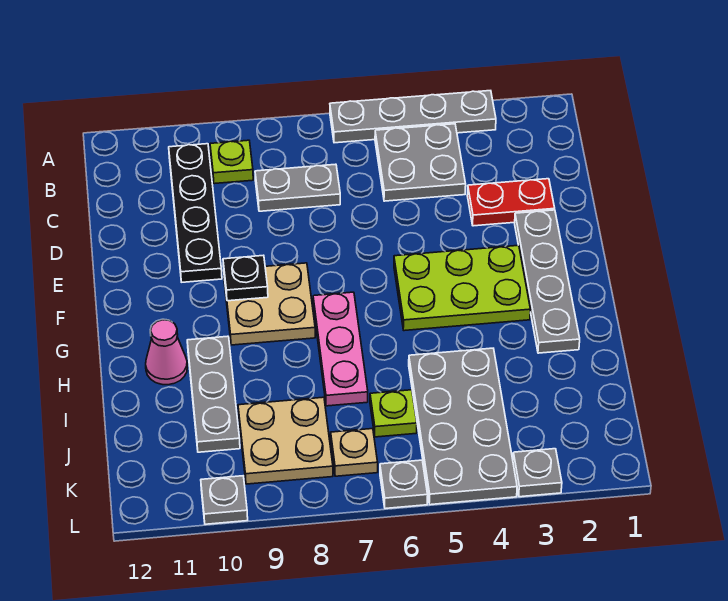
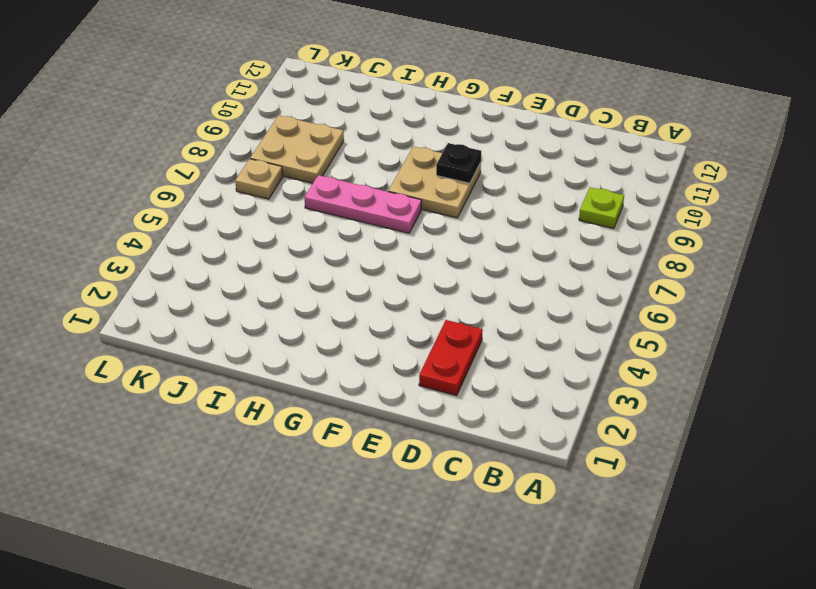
none -> grey plate A3:A6 level 1
none -> grey plate B4:C5 level 1
none -> black plate B10:E10 level 1

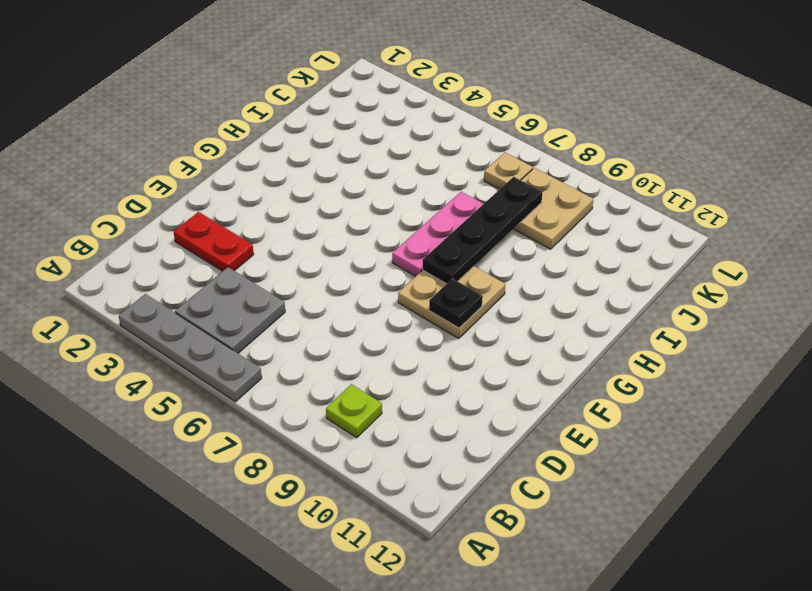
black plate G8:J8 level 2 -> black plate B10:E10 level 1
none -> grey plate C7:C8 level 1
none -> grey plate E2:H2 level 1
none -> lime plate F3:G5 level 1

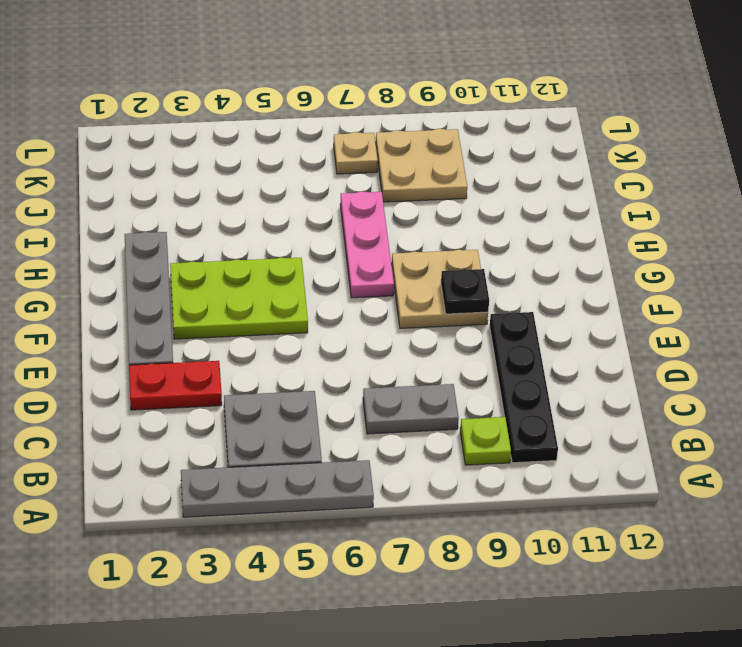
none -> grey plate H10:J10 level 1
none -> pink cone H11 level 1
none -> grey plate I4:L5 level 1

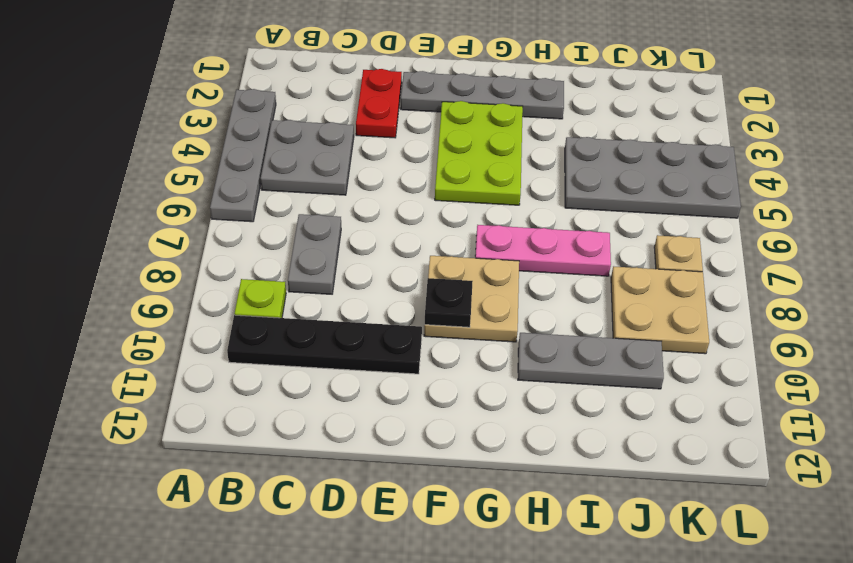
none -> pink cone H11 level 1
none -> lime plate J6 level 1
none -> grey plate L3 level 1

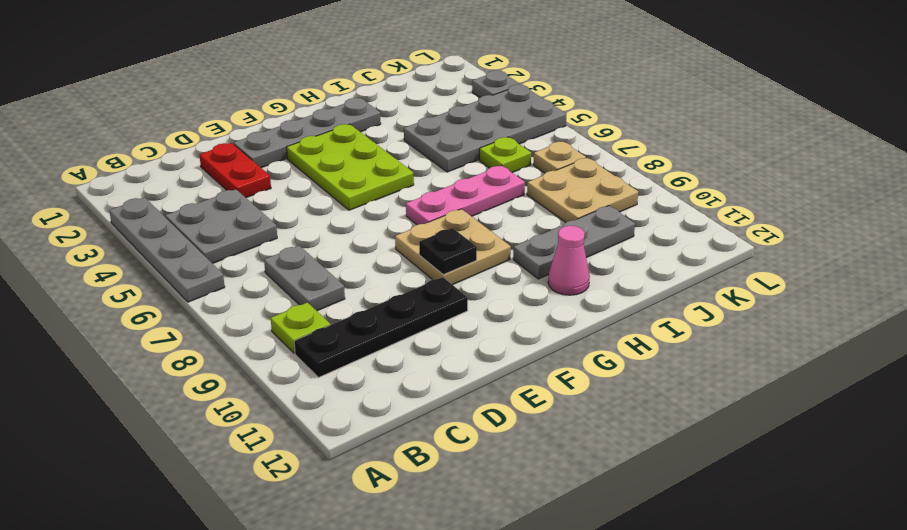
none -> grey plate L6 level 1
none -> grey plate L10 level 1

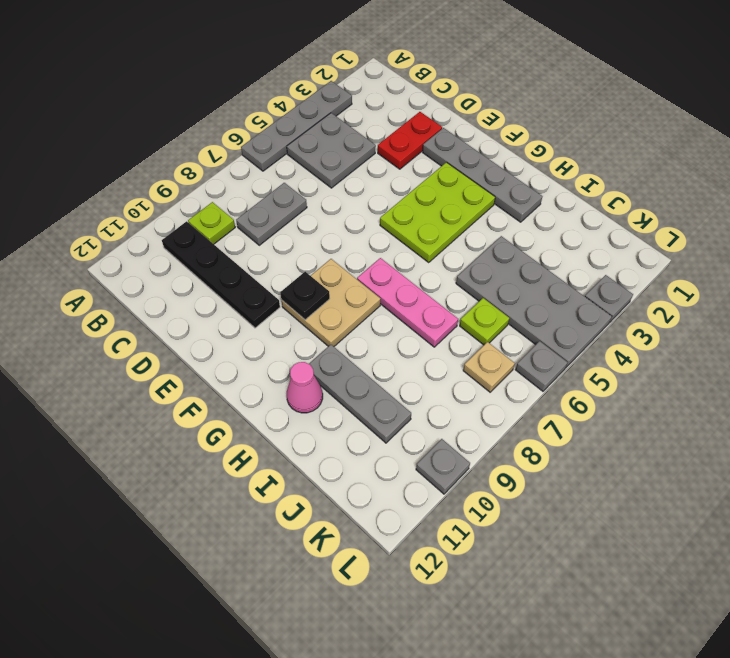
none -> tan plate J8:K9 level 1

